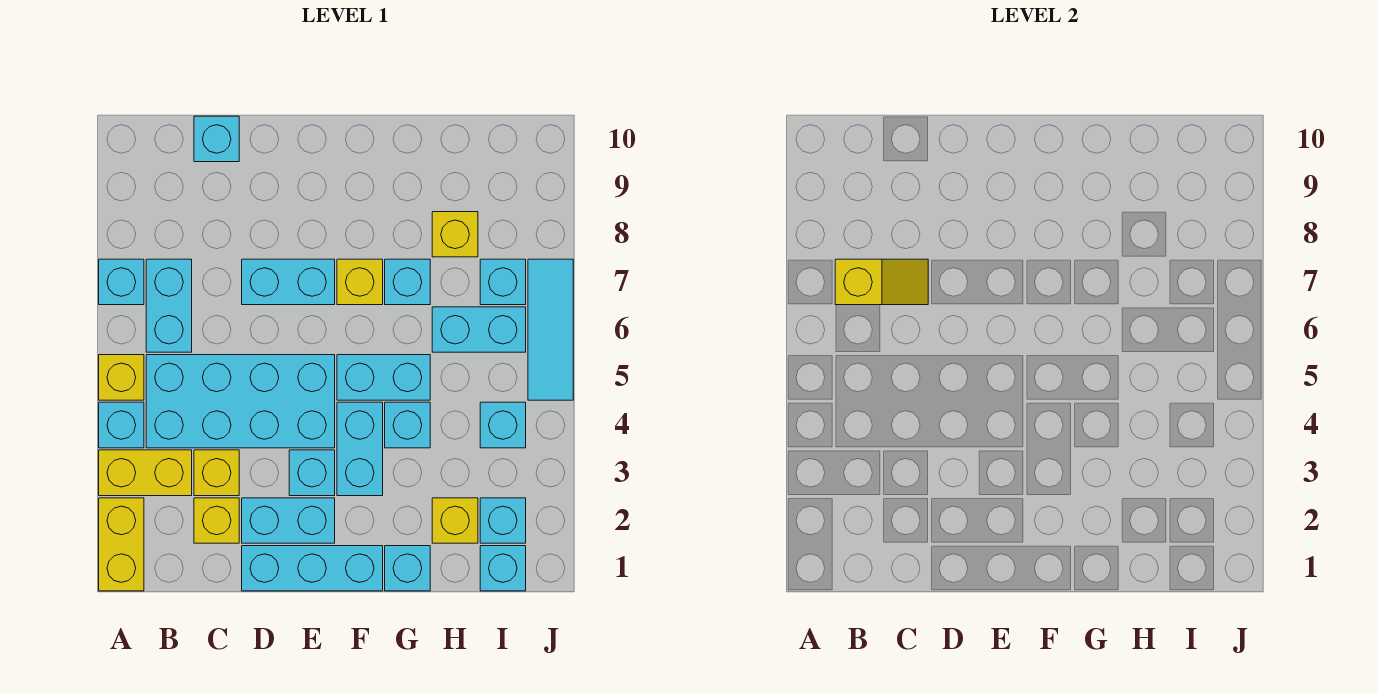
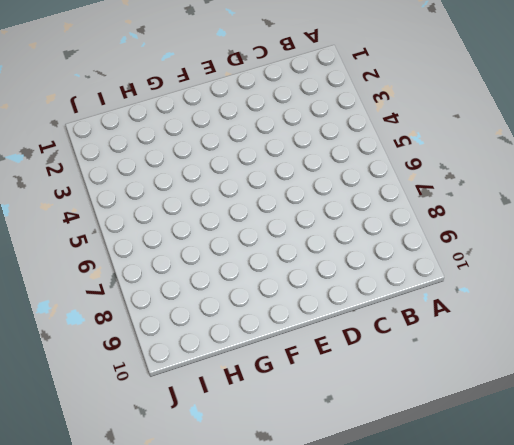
none -> yellow brick A1:A2 level 1
none -> yellow brick A3:B3 level 1
none -> cyan brick A4 level 1

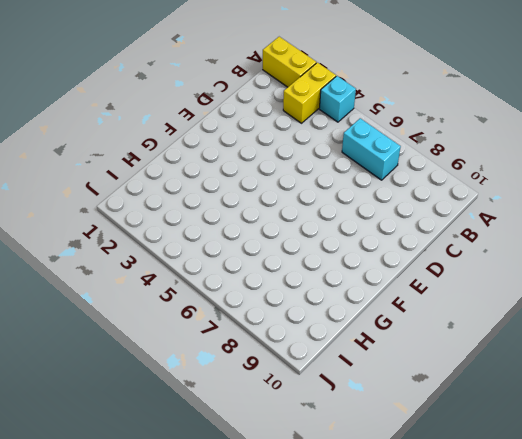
none -> yellow brick A5 level 1
none -> cyan brick A7 level 1
none -> cyan brick B4:E5 level 1

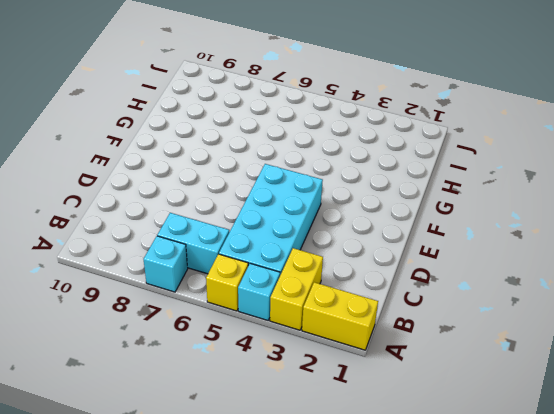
none -> yellow brick C2 level 1
none -> yellow brick C3 level 1
none -> cyan brick C10 level 1

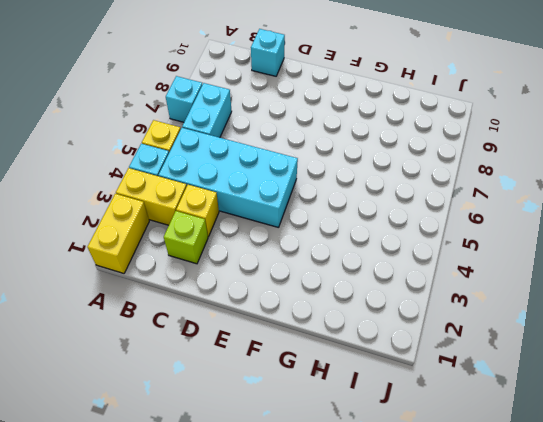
lime brick C2 level 1 -> yellow brick C2 level 1
none -> cyan brick D1:F1 level 1
none -> cyan brick D2:E2 level 1
none -> cyan brick D7:E7 level 1

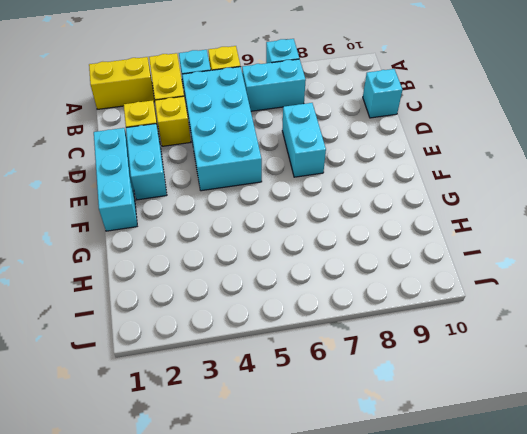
none -> cyan brick E3 level 1
none -> cyan brick F3:F4 level 1
none -> cyan brick F5:G5 level 1

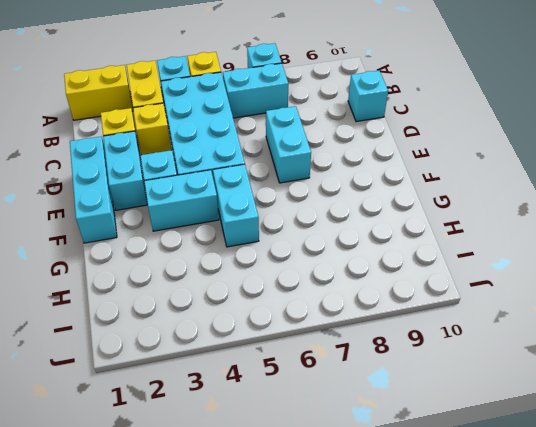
none -> yellow brick F7 level 1
none -> cyan brick G1 level 1
none -> cyan brick G4 level 1

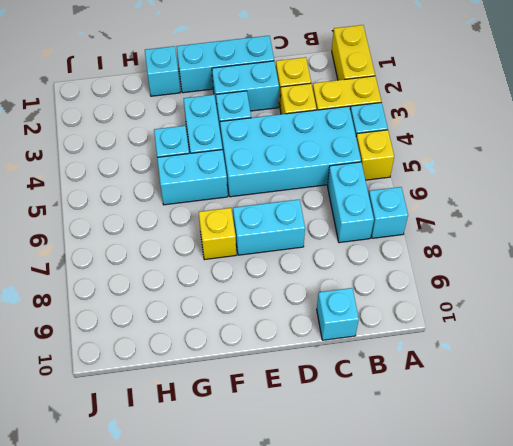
none -> cyan brick G7 level 1
none -> yellow brick H2 level 1
none -> cyan brick H6:I6 level 1

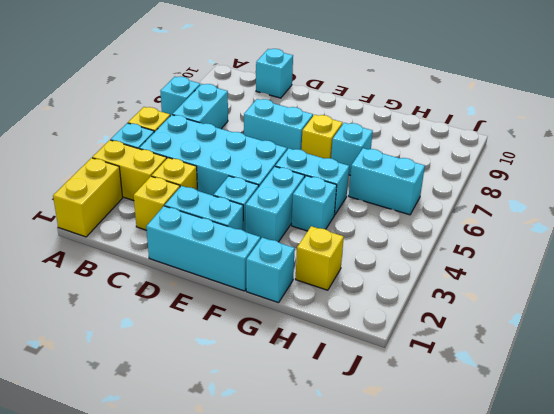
none -> yellow brick H8 level 1
none -> cyan brick I1 level 1
none -> cyan brick I2 level 1

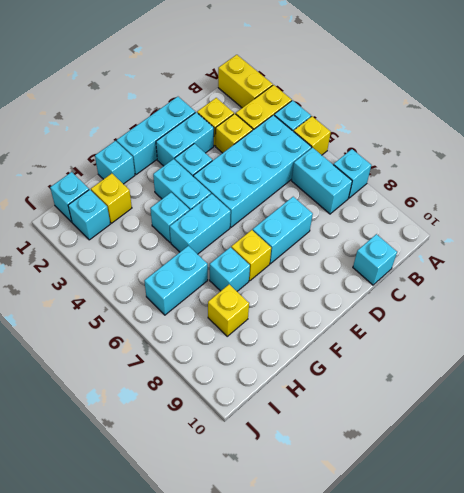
none -> cyan brick I4 level 1
none -> cyan brick I7 level 1
none -> cyan tile J5:J7 level 1

